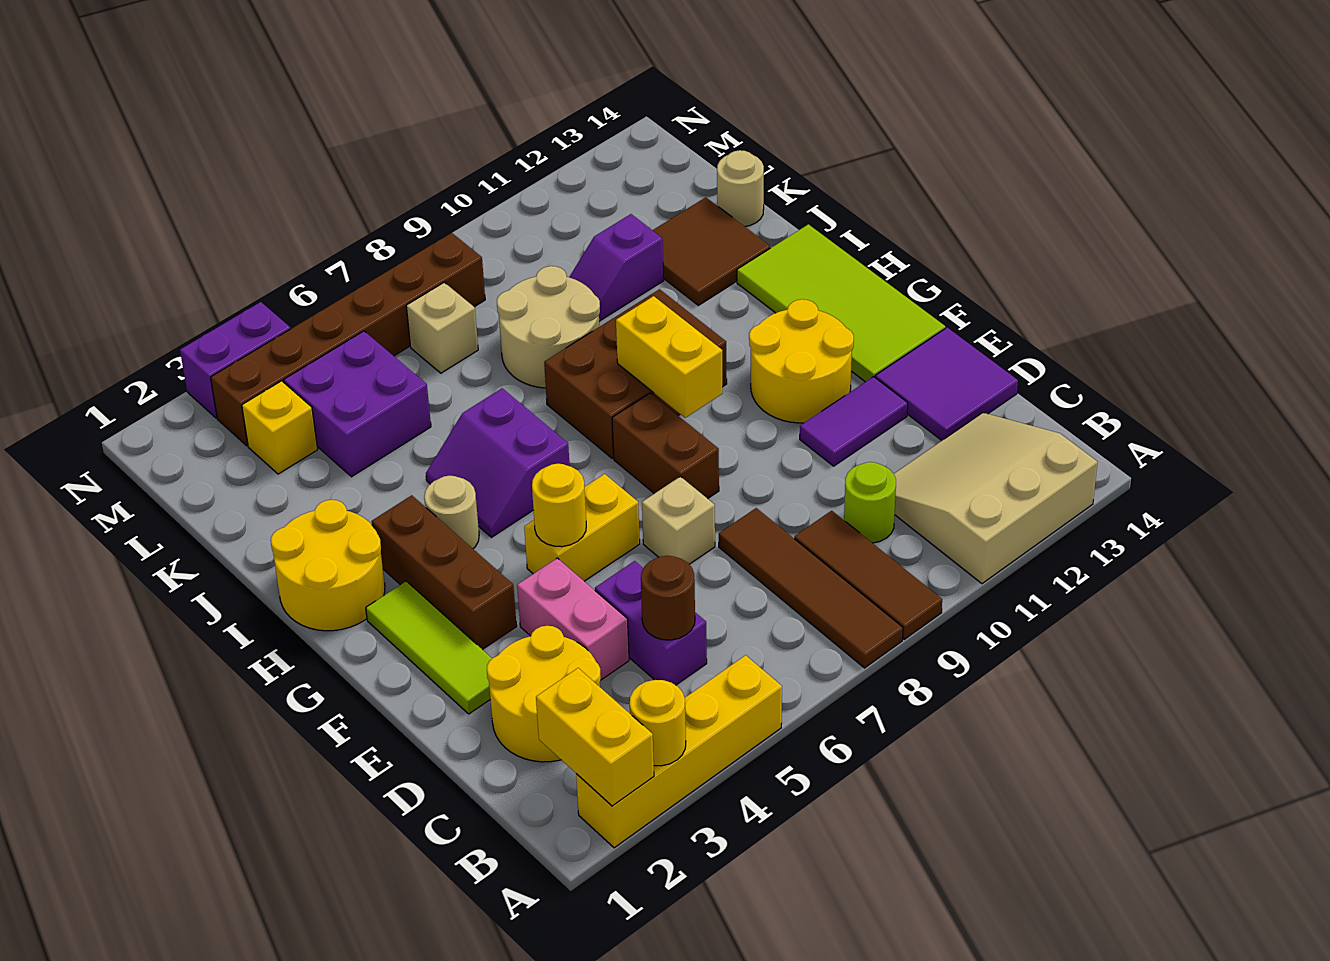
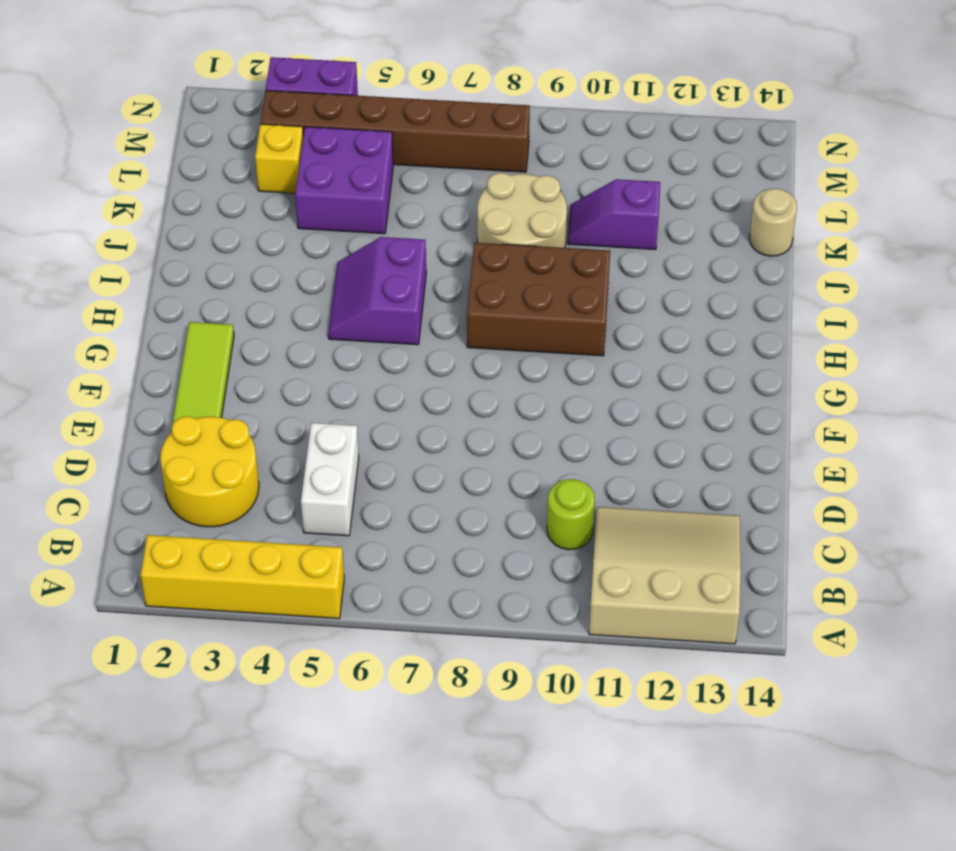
white brick C5:D5 level 1 -> purple brick C5:D5 level 1
none -> brown tile A8:D8 level 1
none -> brown tile A9:C9 level 1
none -> pink brick D4:E4 level 1
none -> purple tile D13:E14 level 1

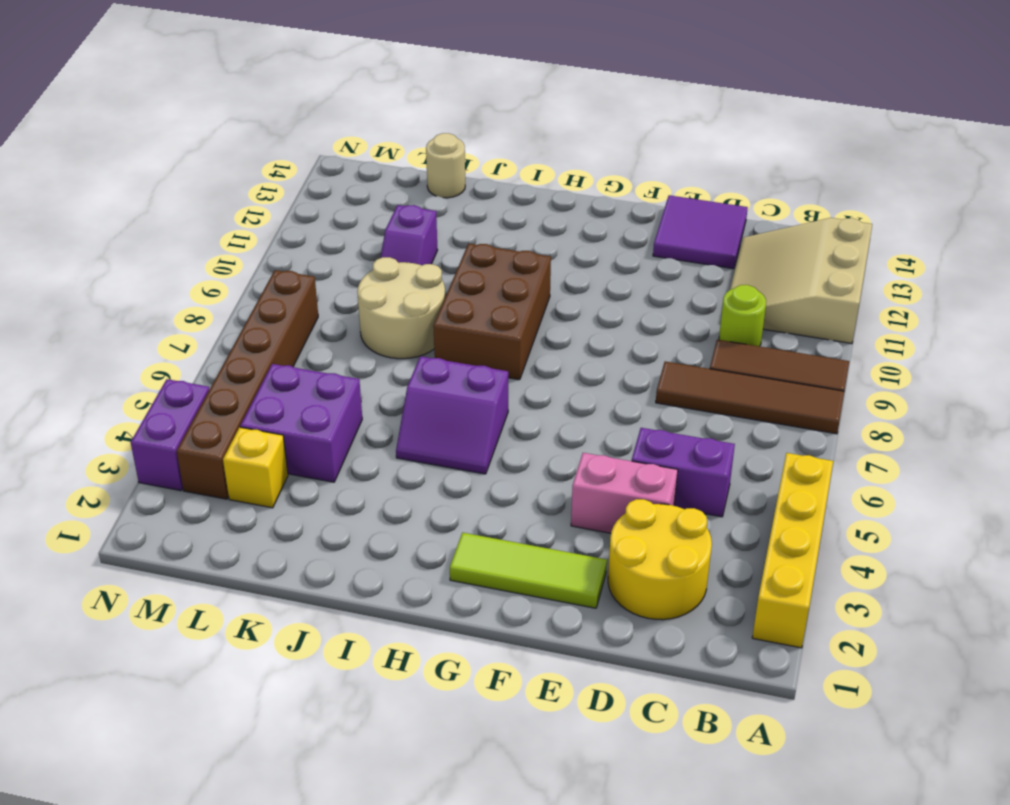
none -> tan brick E7 level 1
none -> purple tile E11:E12 level 1
none -> brown brick F3:H3 level 1
none -> yellow brick F5:F6 level 1

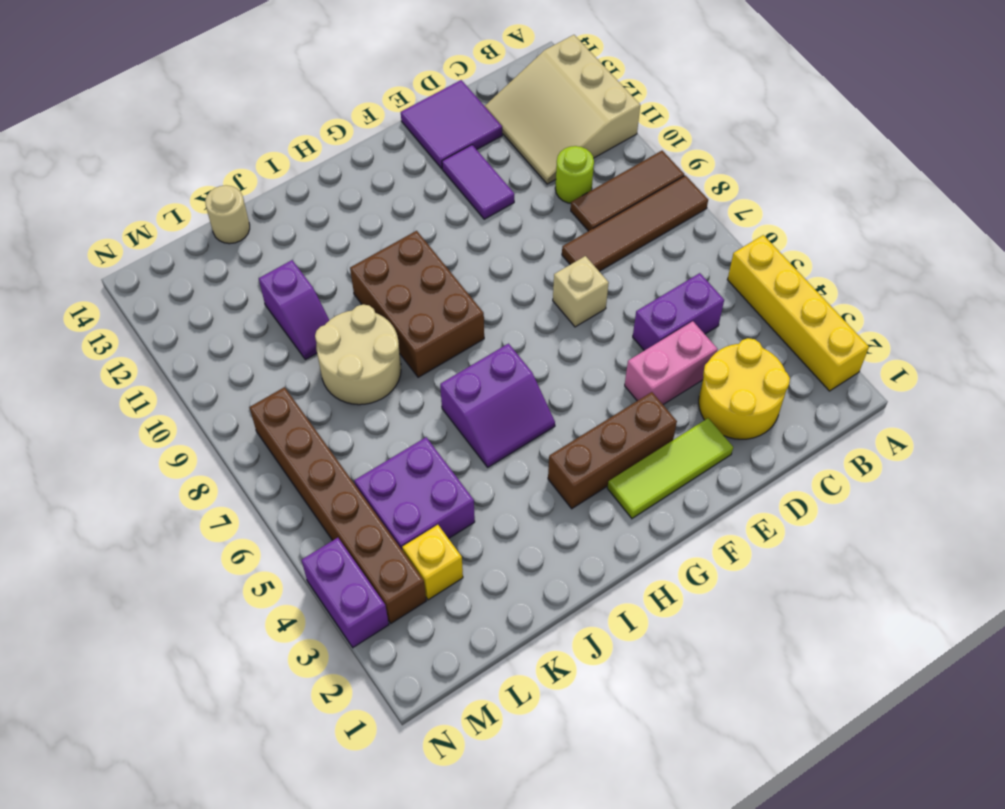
none -> yellow brick F5:F6 level 1
none -> brown brick F8:G8 level 1
none -> yellow round brick F11:G12 level 1
none -> lime tile F13:I14 level 1

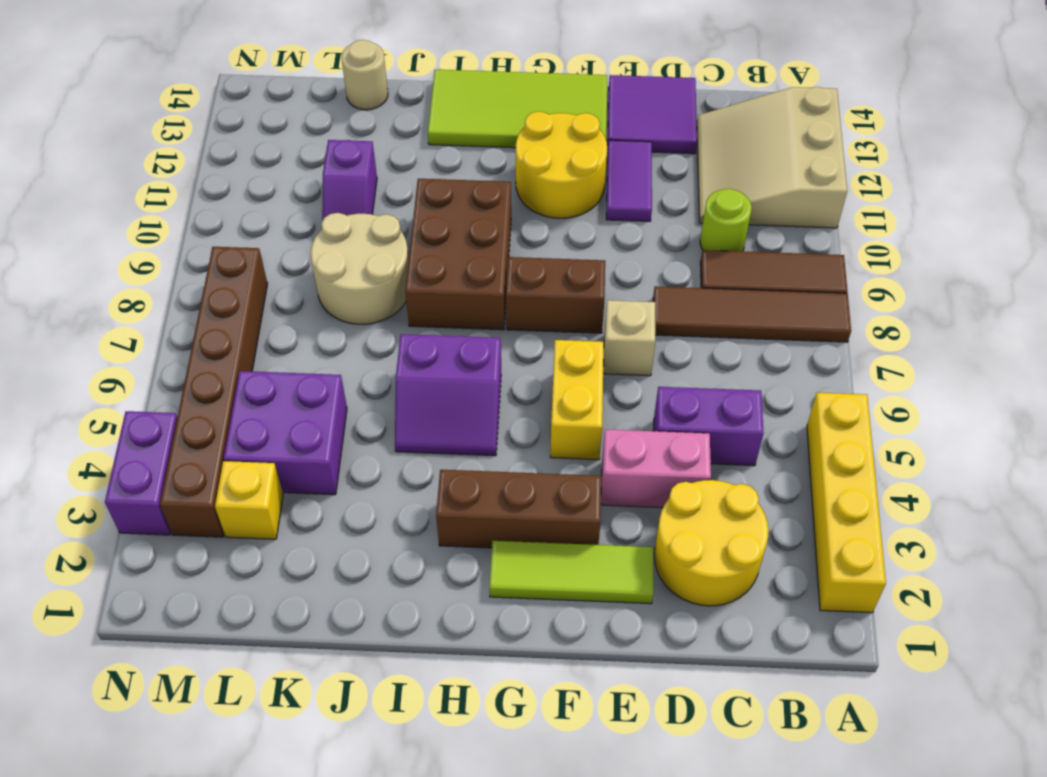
none -> yellow round brick H1:I2 level 1
none -> tan round brick H4 level 1
none -> brown tile J12:K13 level 1
none -> tan brick L7 level 1

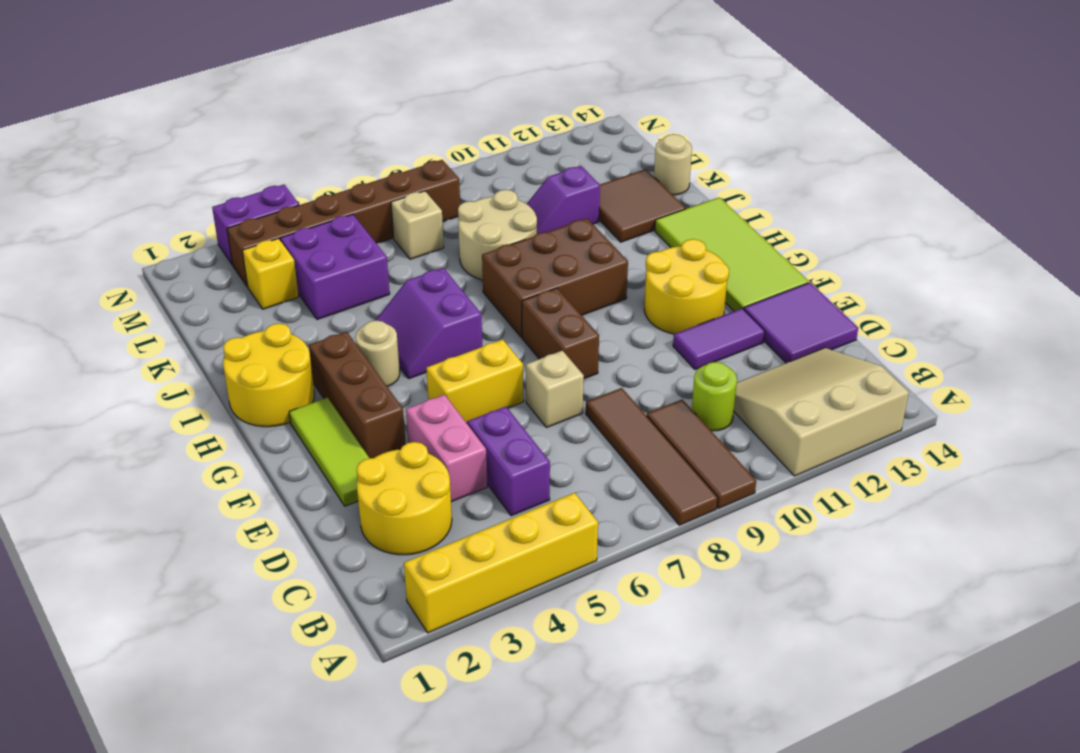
none -> yellow brick A2:B2 level 2
none -> yellow round brick A3 level 2
none -> brown round brick C5 level 2
none -> yellow round brick F5 level 2

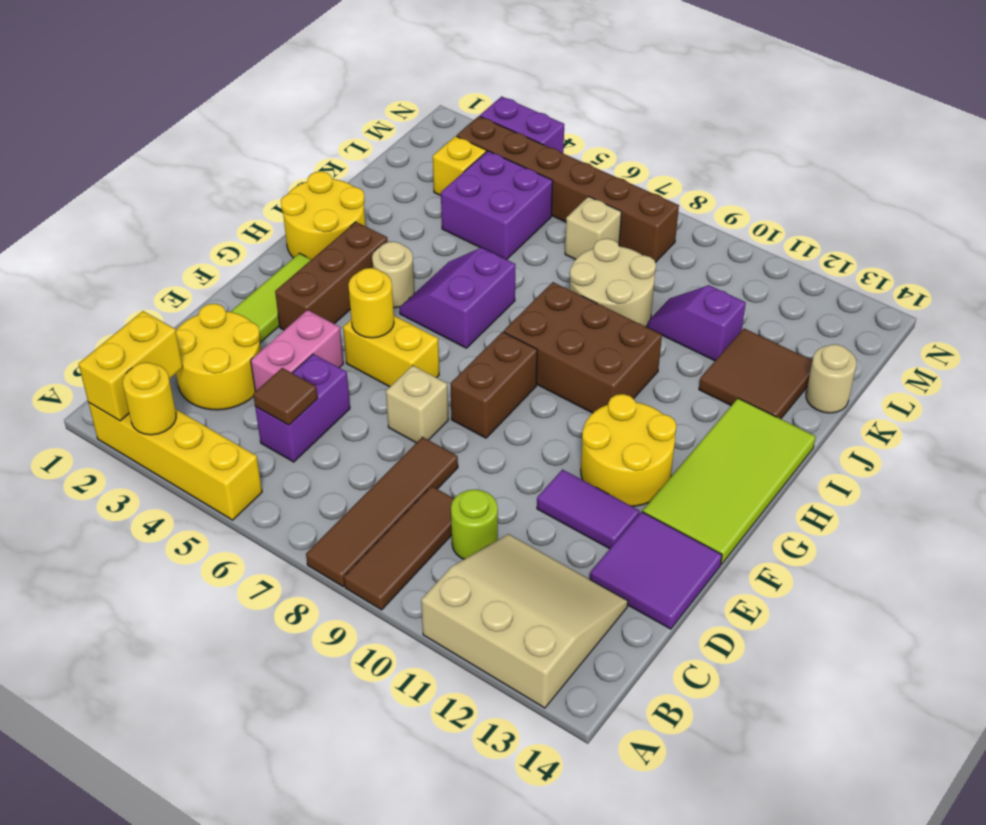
brown tile C5 level 2 -> brown round brick C5 level 2
none -> yellow brick G9:H9 level 2

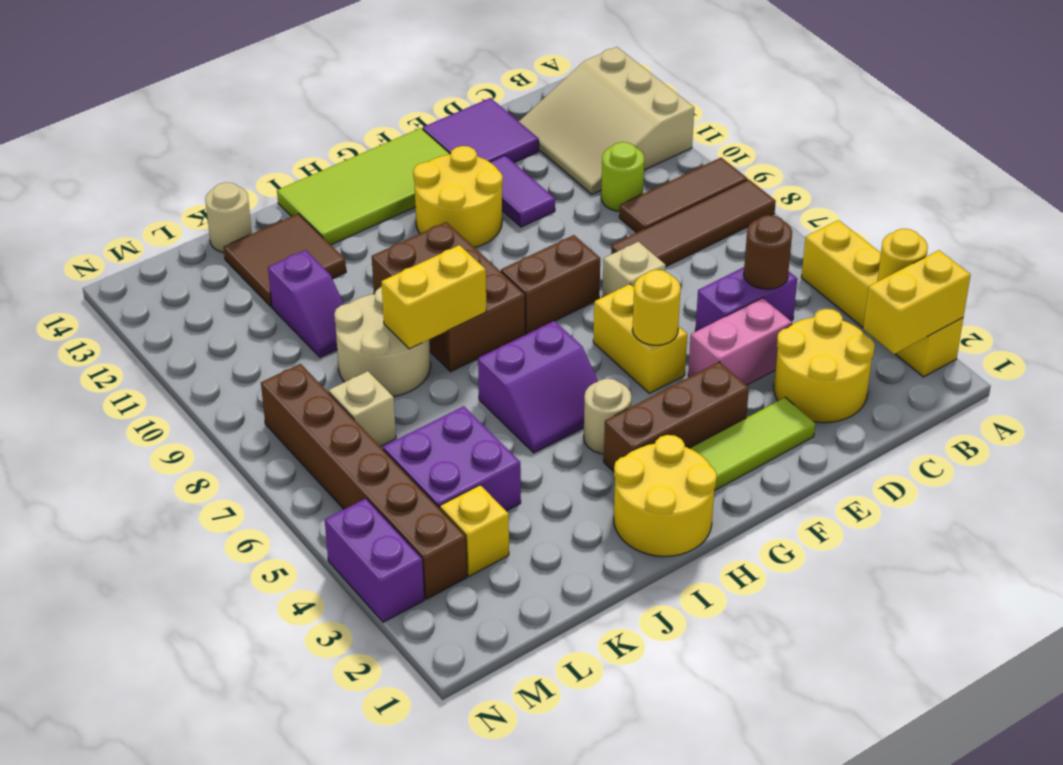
yellow brick I8:J8 level 2 -> yellow brick G9:H9 level 2

